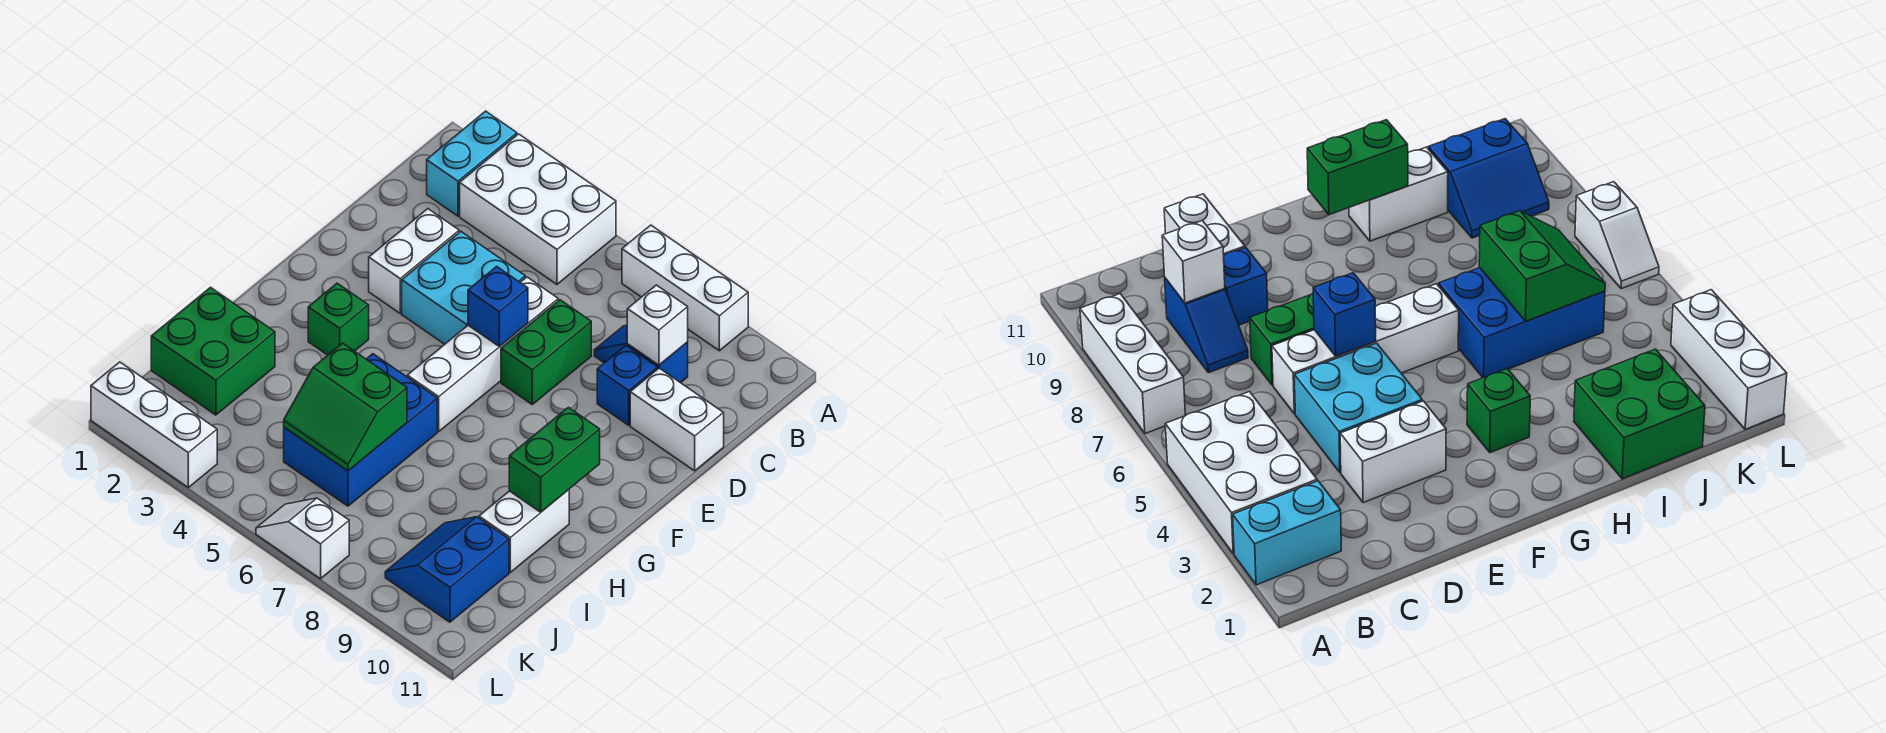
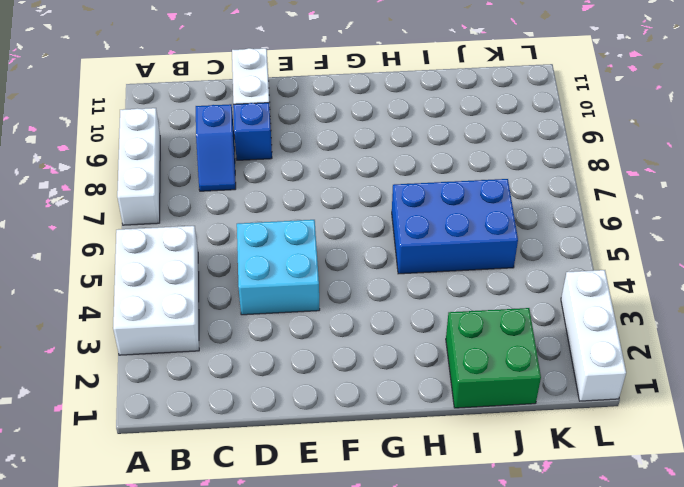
none -> cyan brick A2:B2 level 1
none -> white brick D3:E3 level 1
none -> white brick D6:G6 level 1

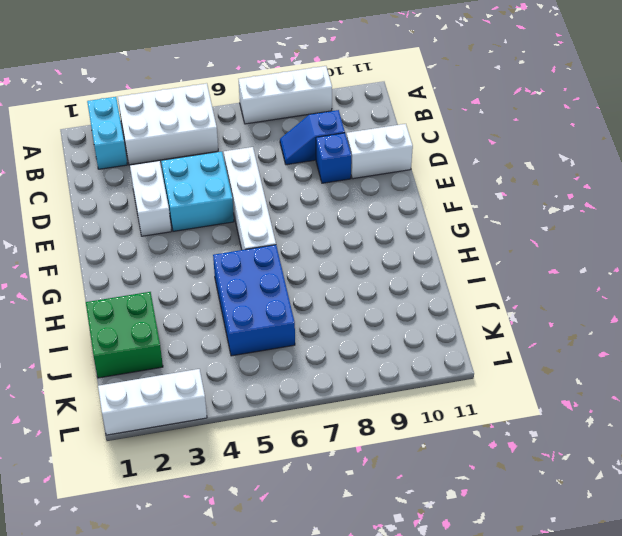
none -> green brick D7:E7 level 1
none -> green brick G3 level 1
none -> white brick H10:I10 level 1

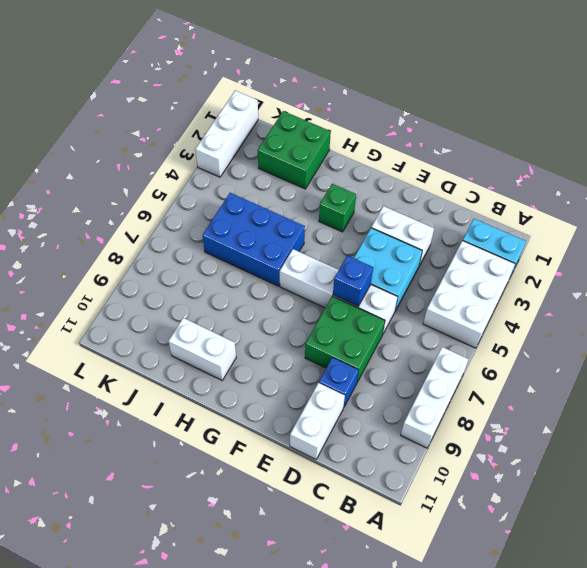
green brick D7:E8 level 1 -> green brick D7:E7 level 1
none -> blue slope C8:C9 level 1 top 9
none -> blue slope J9:K10 level 1 top 10
none -> white slope L6:L7 level 1 top 7

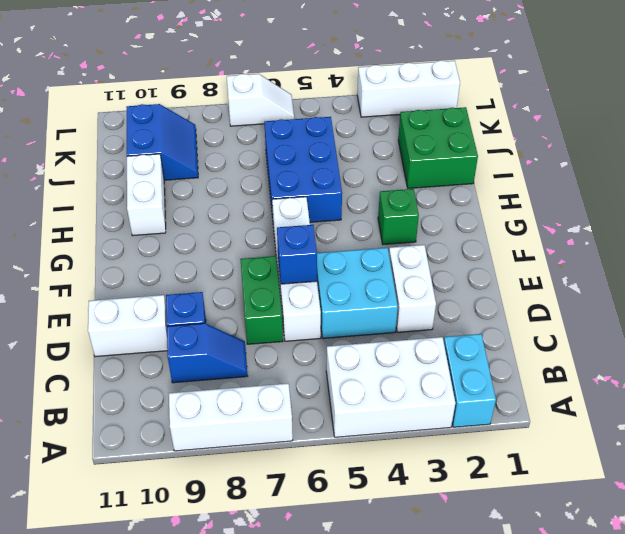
none -> white brick C9 level 2
none -> green brick G10:H10 level 2
none -> green slope I5:J6 level 2 top I

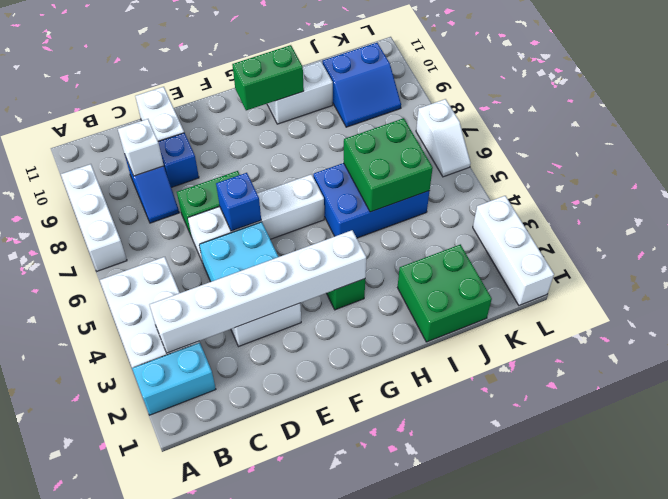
white brick B3:G3 level 2 -> none
green brick I5:J6 level 2 -> green slope I5:J6 level 2 top I

